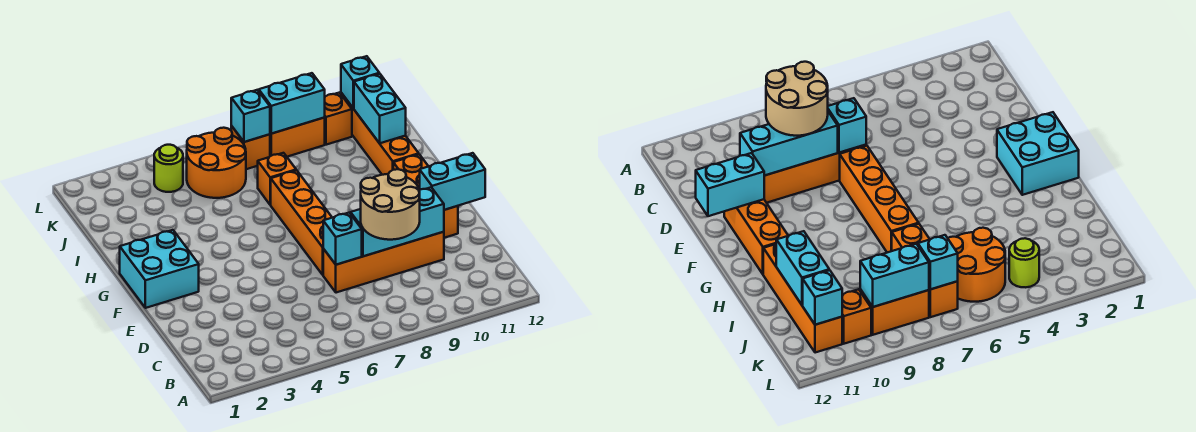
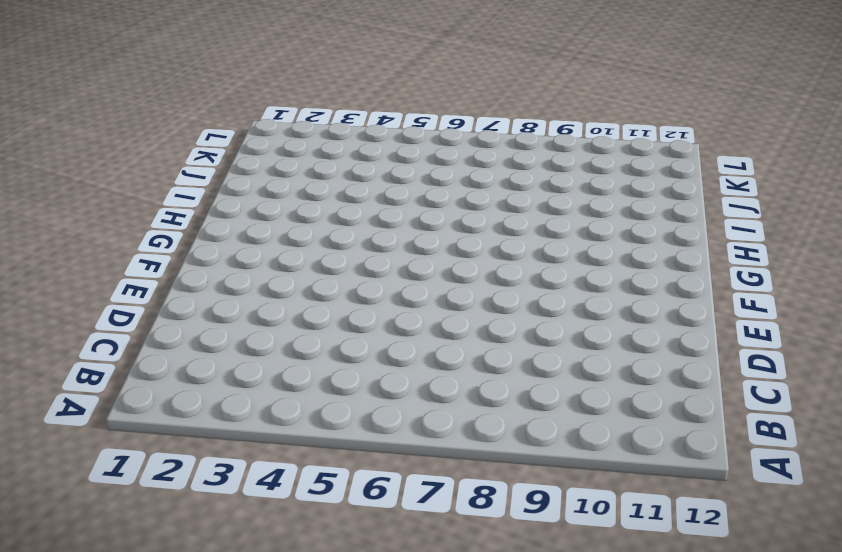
none -> orange brick D7:D10 level 1
none -> orange brick E7:H7 level 1
none -> orange brick E11:G11 level 1

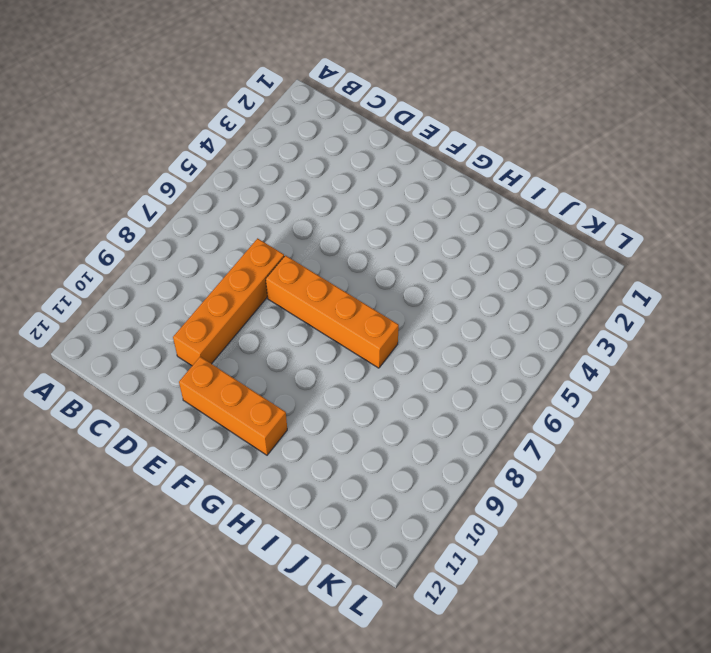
none -> cyan brick F1:G2 level 1
none -> orange brick H11:K11 level 1
none -> orange brick I7 level 1

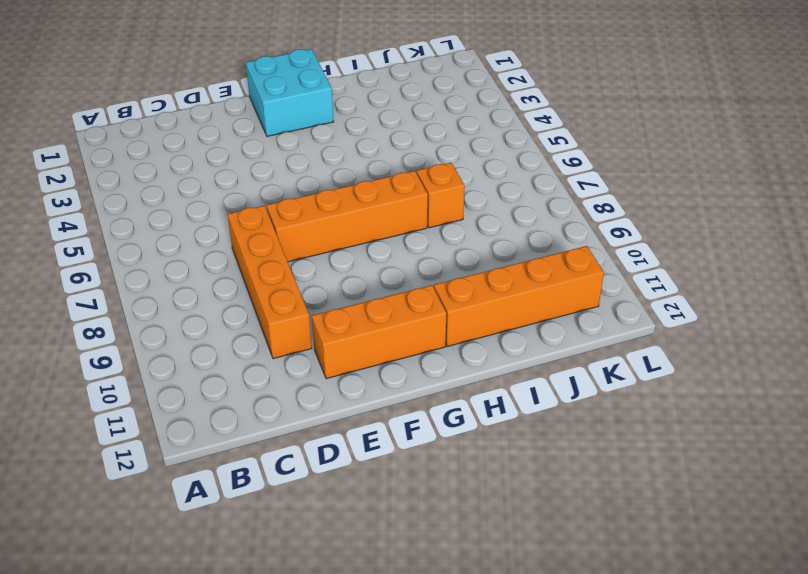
none -> orange round brick J5:K6 level 1
none -> lime round brick K4 level 1
none -> orange brick K7 level 1

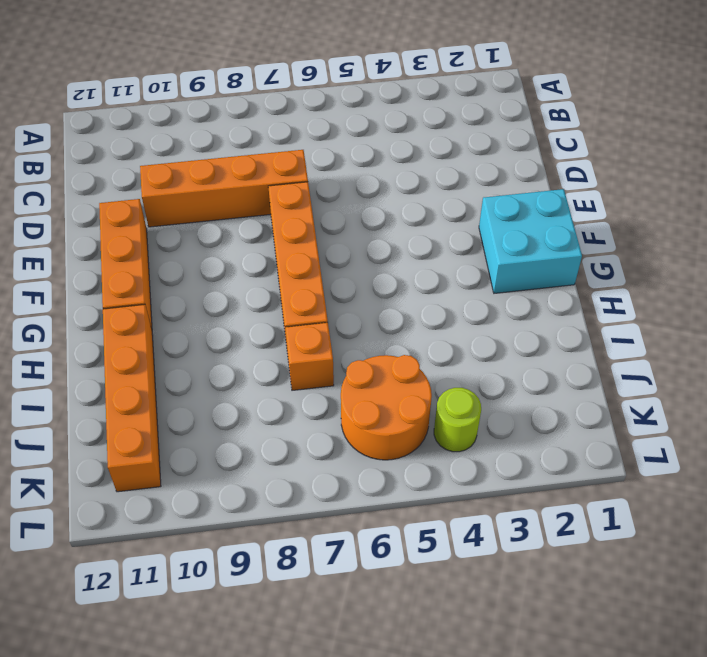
none -> orange brick K7 level 1
none -> orange brick K8:K9 level 1
none -> orange brick K10 level 1

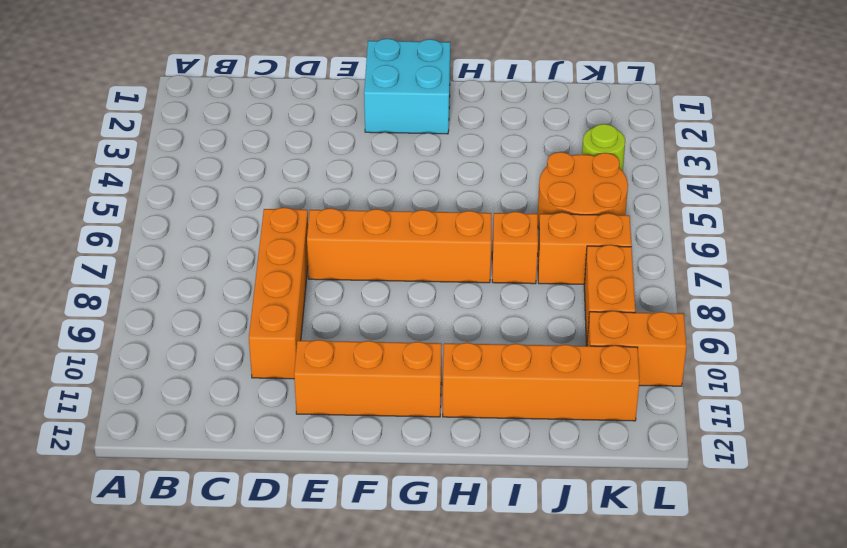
orange brick J7:K7 level 1 -> orange brick K7 level 1
orange brick K10:L10 level 1 -> orange brick K10 level 1
none -> cyan brick D7 level 2
none -> cyan brick D8:D10 level 2
none -> cyan brick E11:E12 level 2

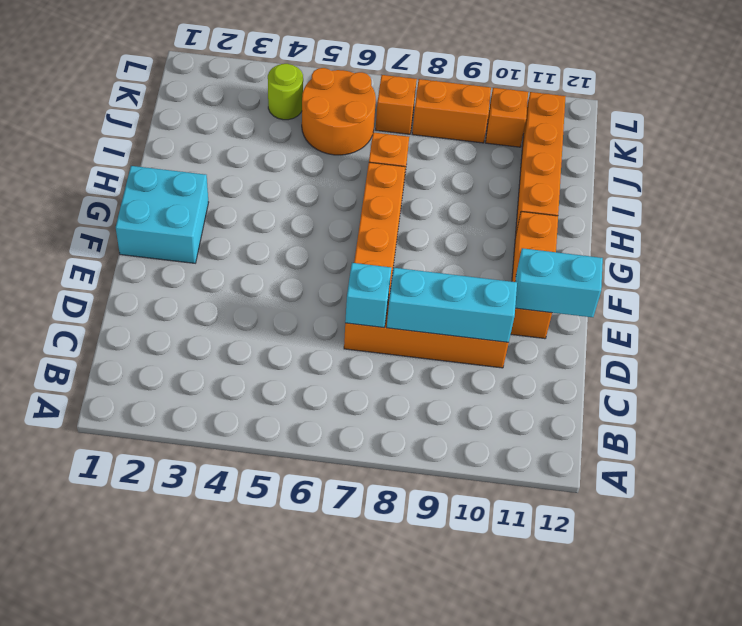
none -> cyan brick I11:J11 level 2
none -> cyan brick K7 level 2
none -> cyan brick K8:K9 level 2

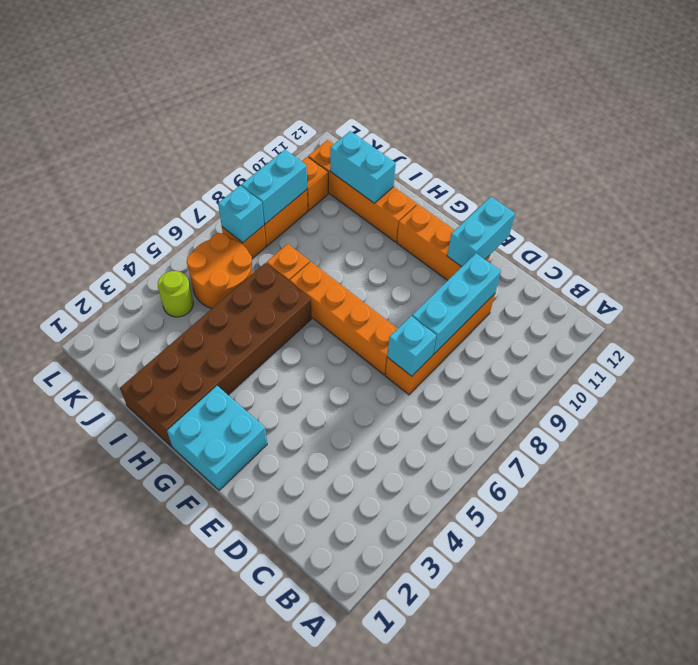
brown brick H1:I6 level 1 -> none
none -> cyan brick K11 level 2
none -> tan round brick C8:D9 level 3

